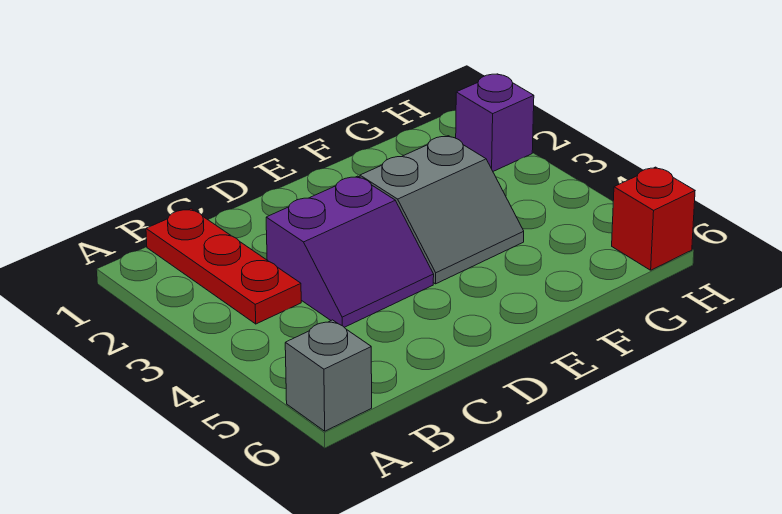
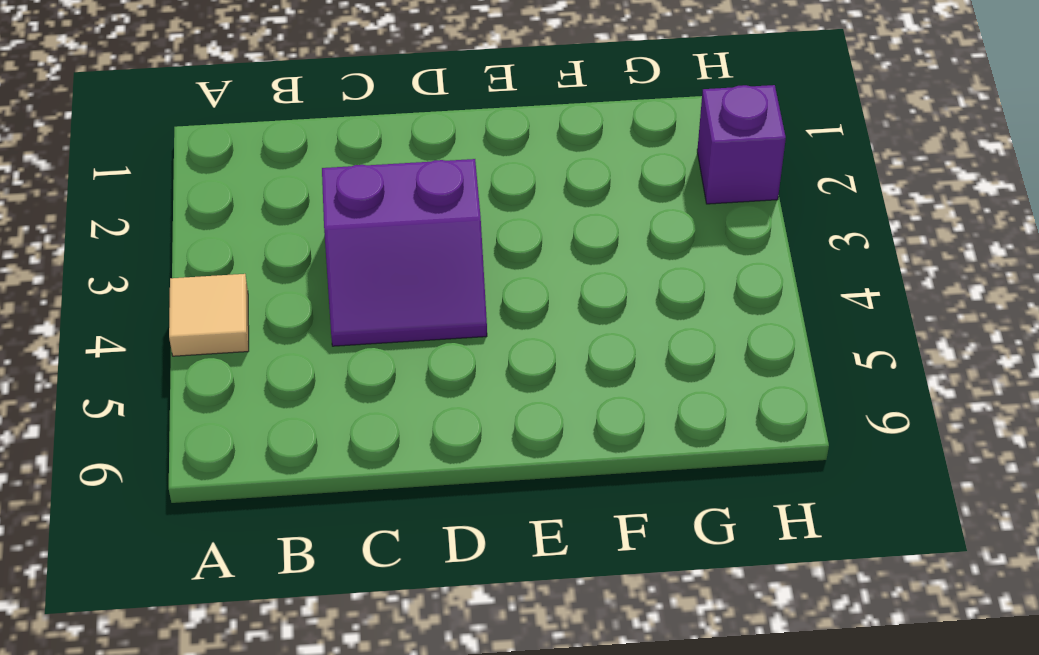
tan tile A4 level 1 -> none
none -> grey brick A6 level 1
none -> red plate B1:B3 level 1

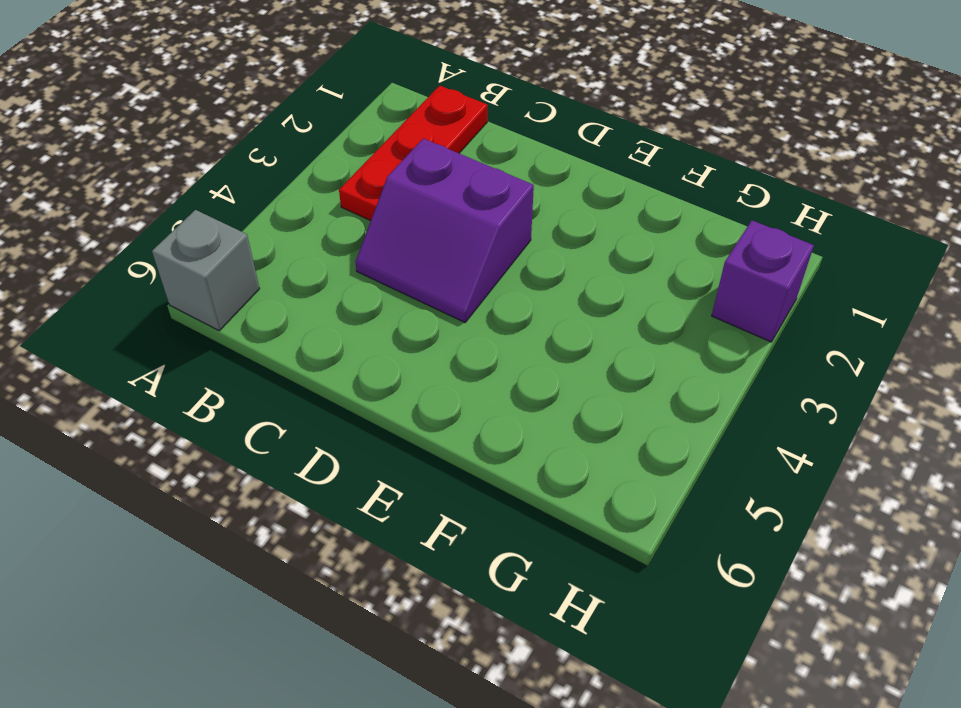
none -> grey slope E3:F4 level 1 top 3
none -> red brick H6 level 1

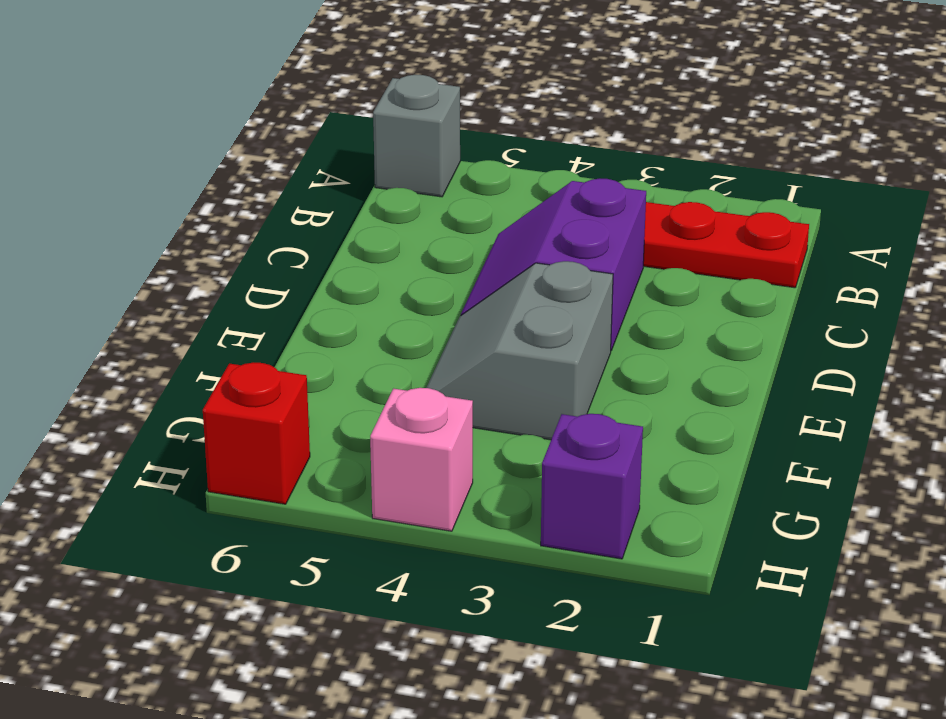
pink brick H4 level 1 -> none

